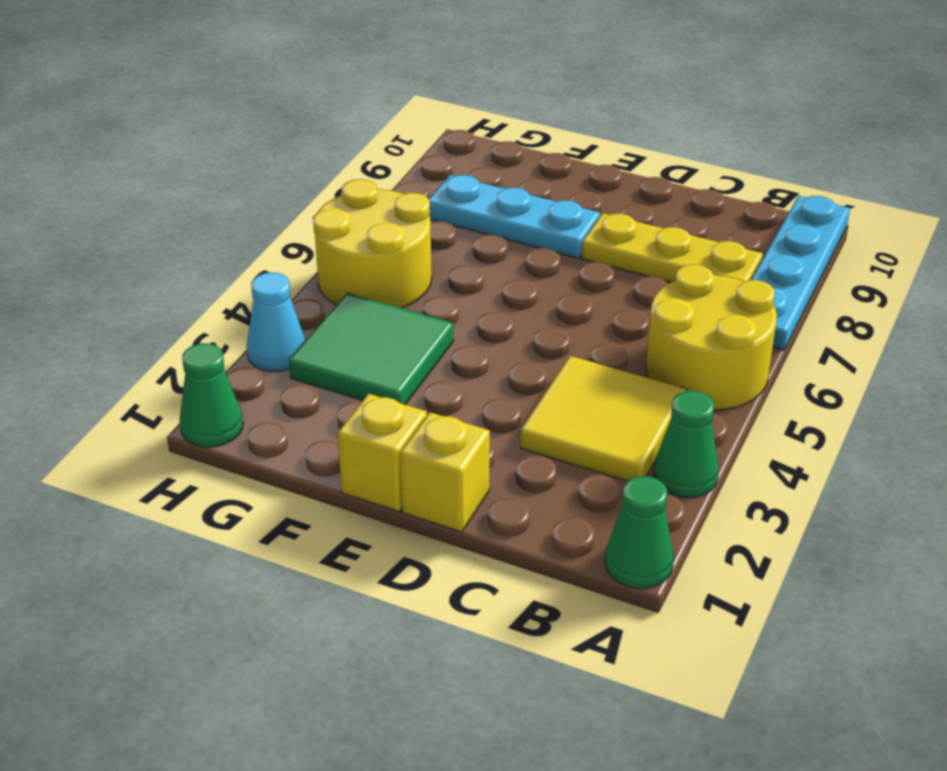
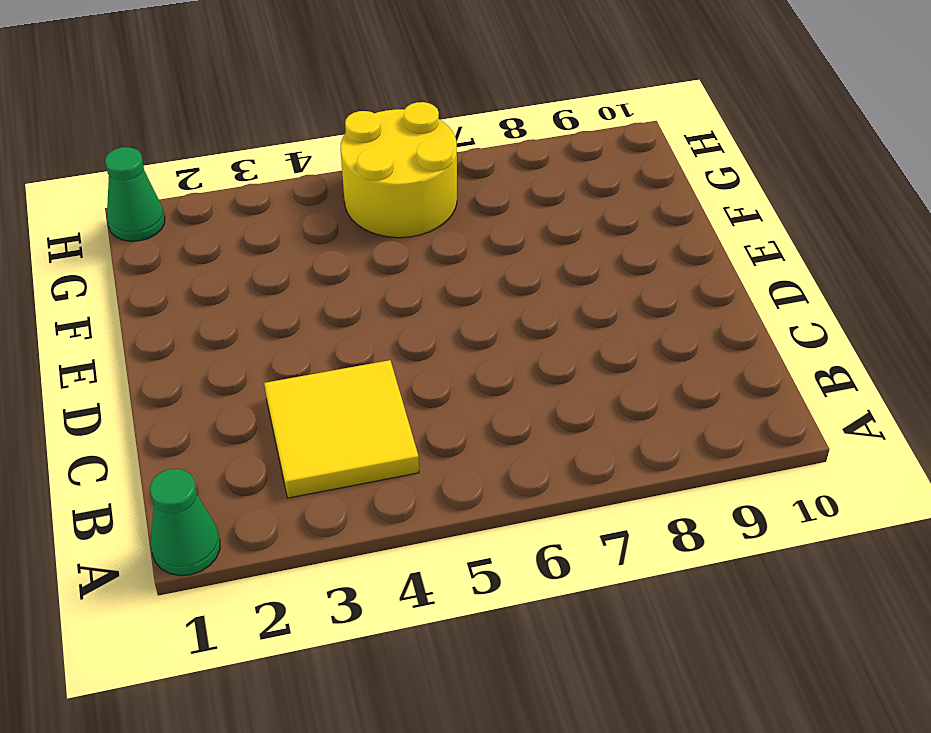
none -> green cone A3 level 1
none -> yellow round brick A5:B6 level 1
none -> cyan plate A7:A10 level 1

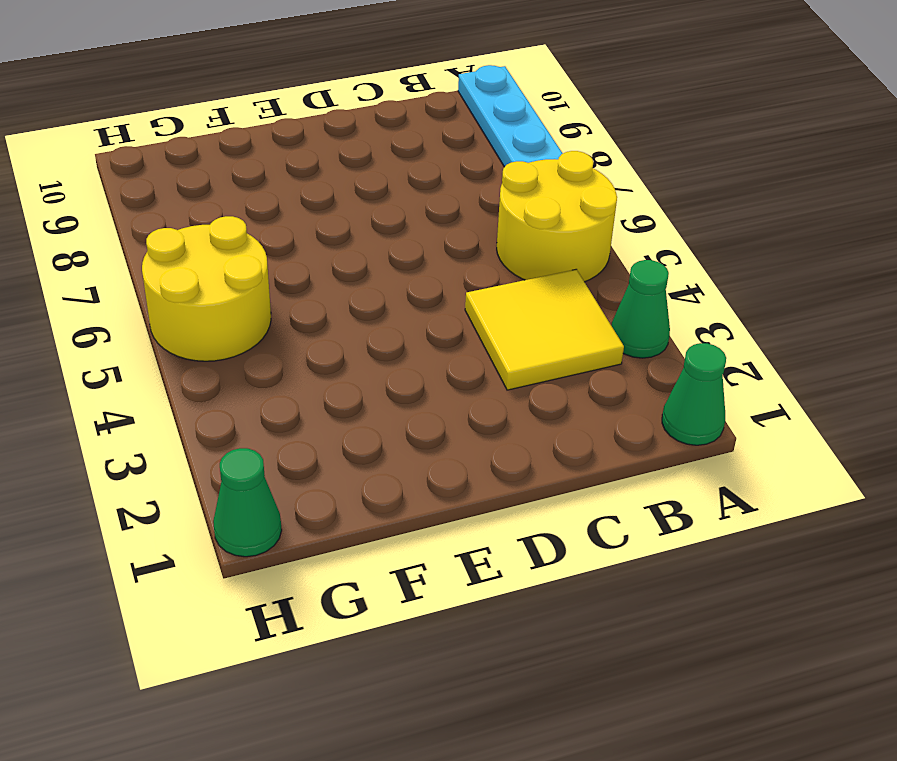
none -> yellow plate B8:D8 level 1
none -> yellow brick D1 level 1
none -> yellow brick E1 level 1

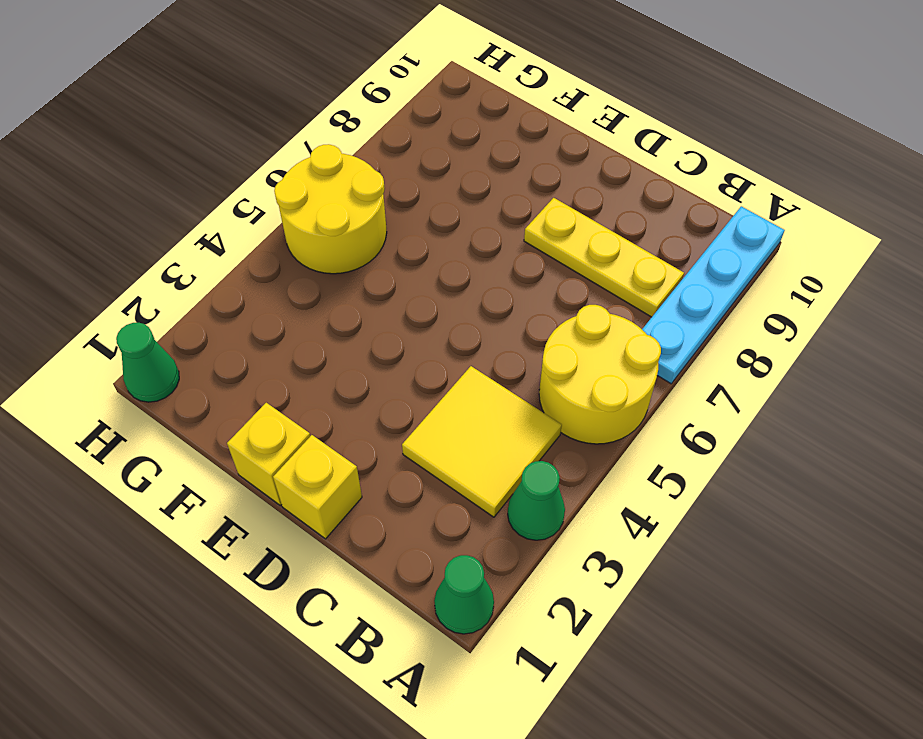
none -> cyan plate E8:G8 level 1
none -> green tile F3:G4 level 1
none -> cyan cone H3 level 1

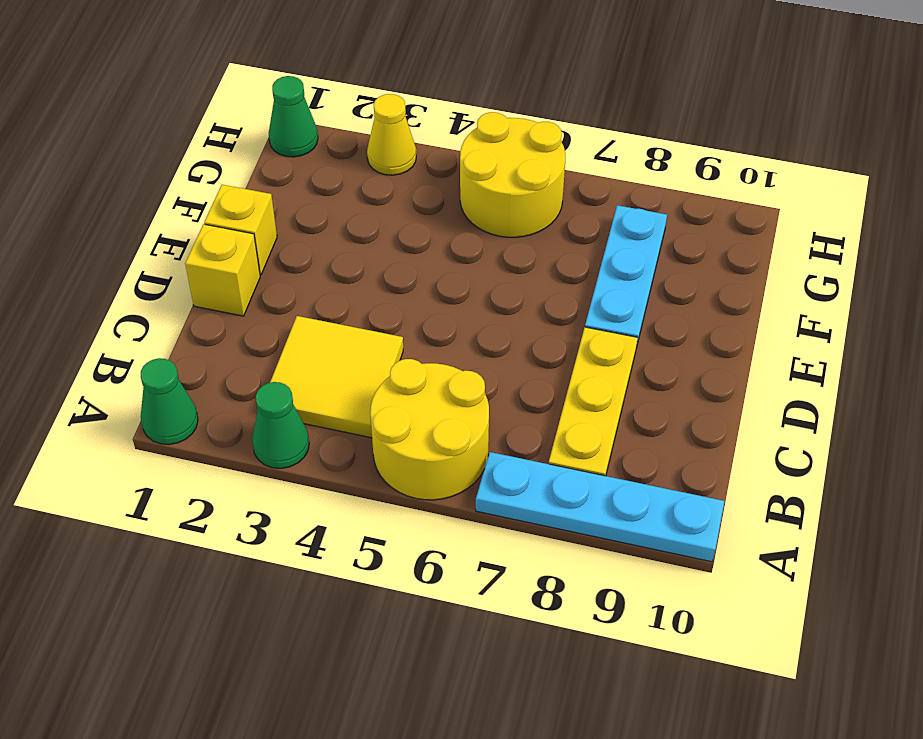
yellow cone H3 level 1 -> cyan cone H3 level 1
none -> green tile F3:G4 level 1

